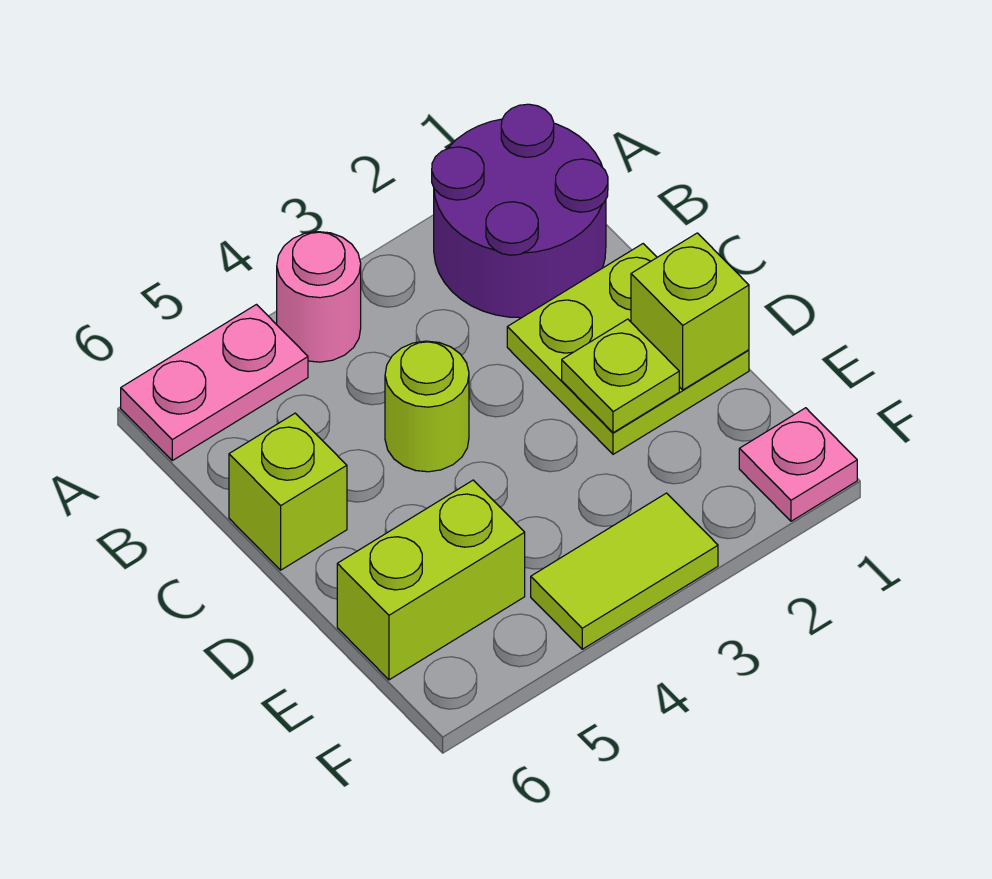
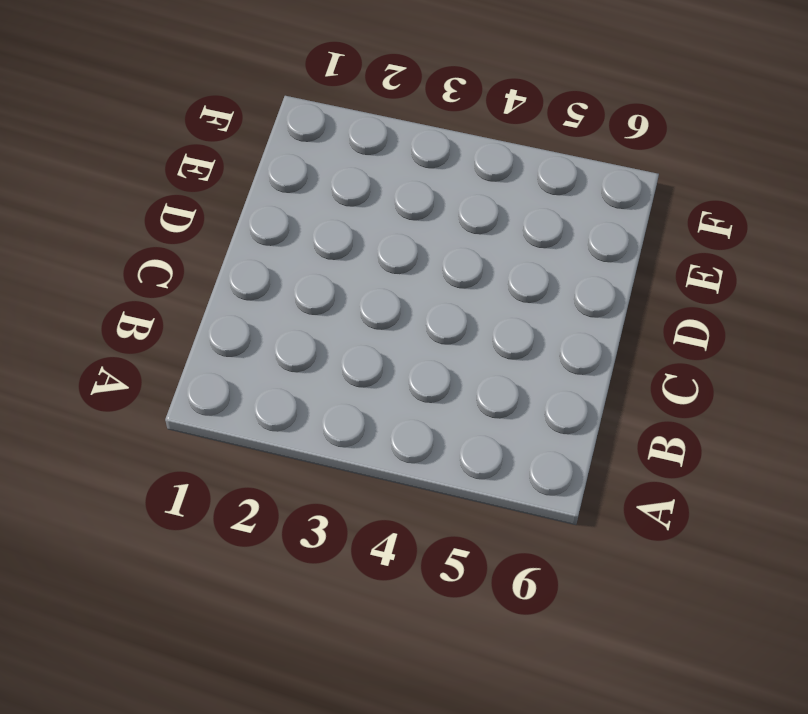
none -> purple round brick A1:B2 level 1
none -> pink round brick A4 level 1

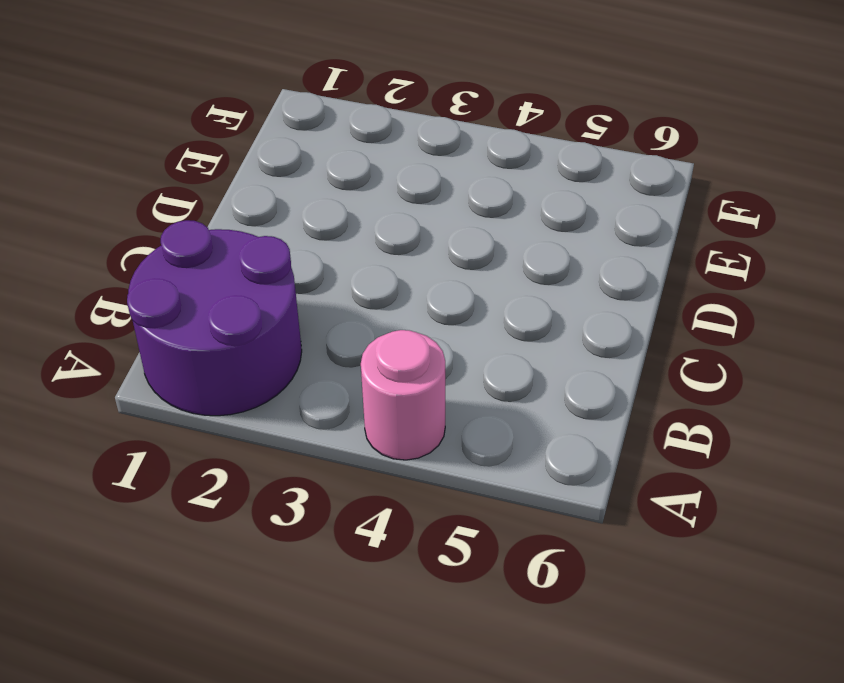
none -> pink plate A5:A6 level 1
none -> lime plate C1:D2 level 1

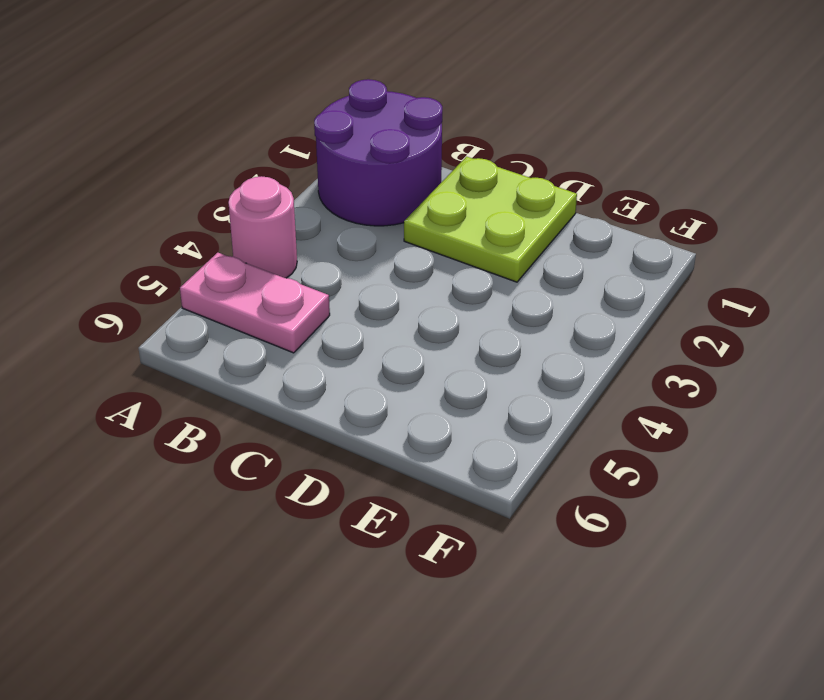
pink plate A5:B5 level 1 -> pink plate A5:A6 level 1
none -> lime round brick C4 level 1
none -> lime brick C6 level 1

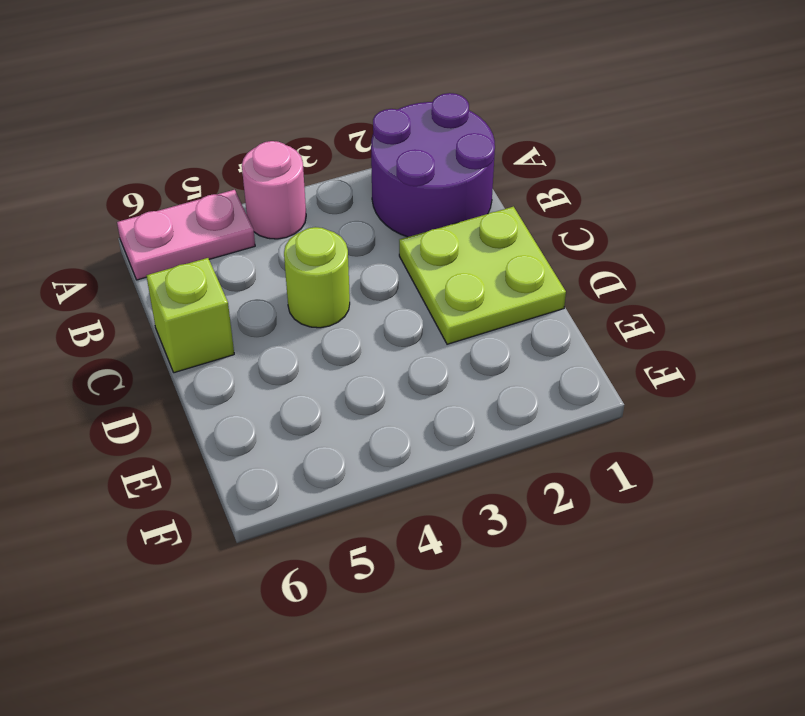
none -> lime brick E5:E6 level 1
none -> pink plate F1 level 1

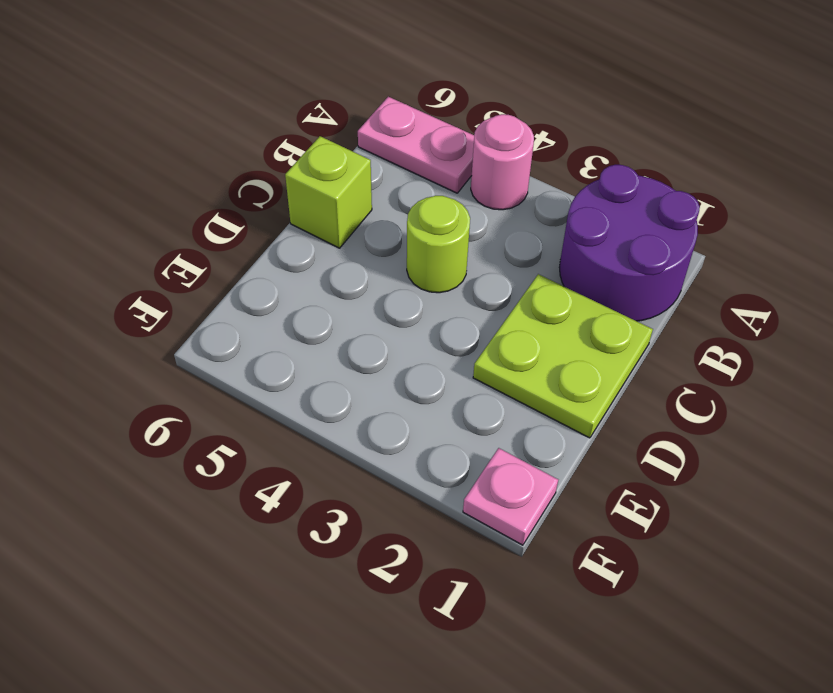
none -> lime brick E5:E6 level 1
none -> lime tile F3:F4 level 1

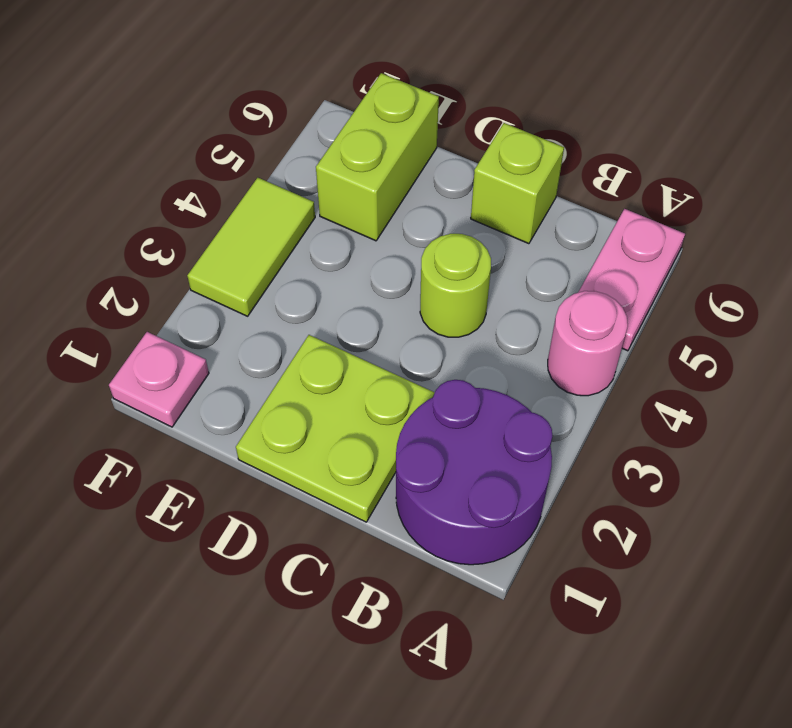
none -> lime brick D1 level 2
none -> lime plate D2 level 2

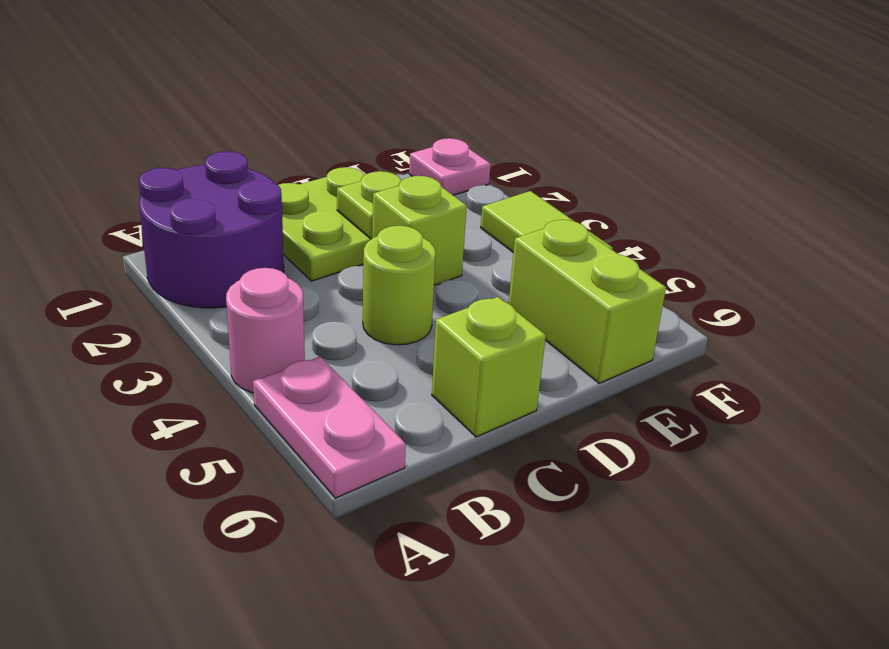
lime brick D3 level 1 -> lime brick D1 level 2

